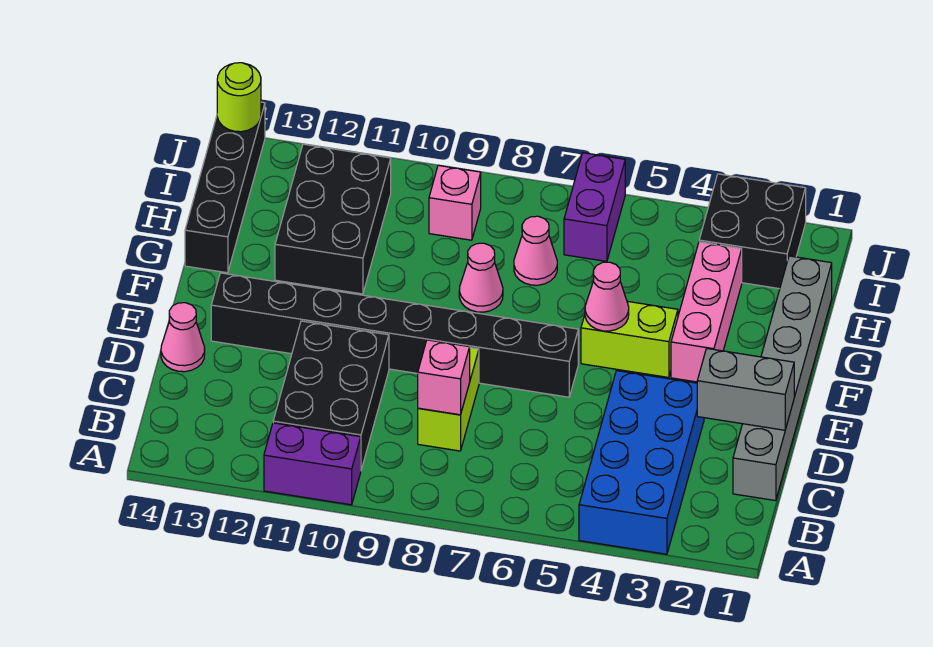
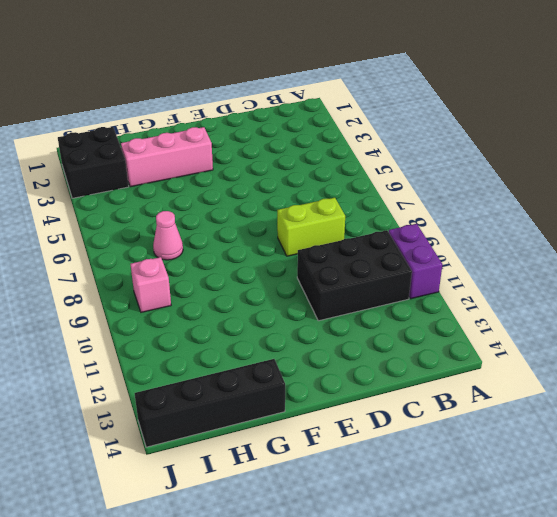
none -> blue brick A3:D4 level 1
none -> grey brick C1:H1 level 1
none -> pink cone D14 level 1

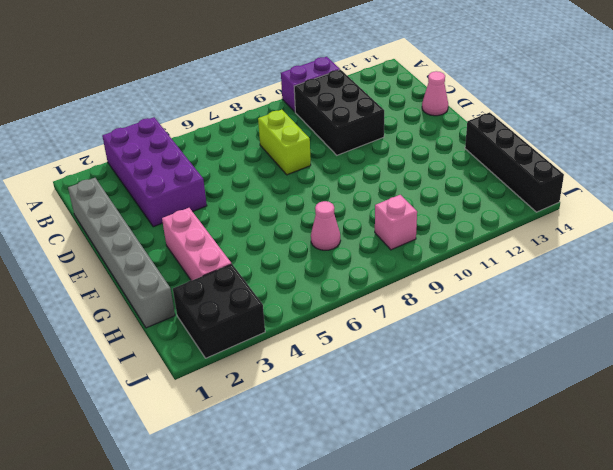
purple brick A3:D4 level 1 -> blue brick A3:D4 level 1
none -> black brick E6:E13 level 1
none -> lime brick F4:F5 level 1
none -> pink cone G8 level 1

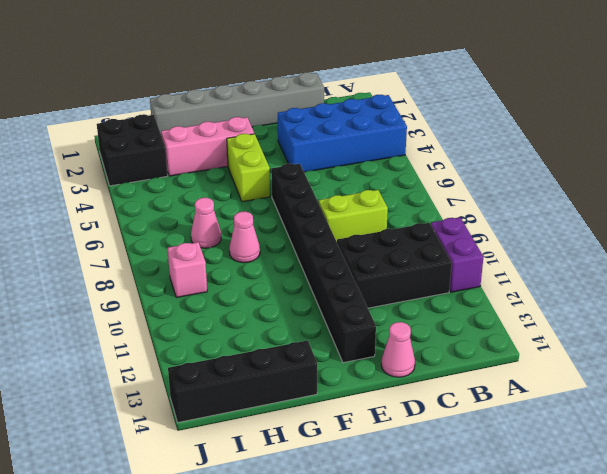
none -> black brick G11:I12 level 1
none -> purple brick I6:J6 level 1
none -> pink brick C8 level 2

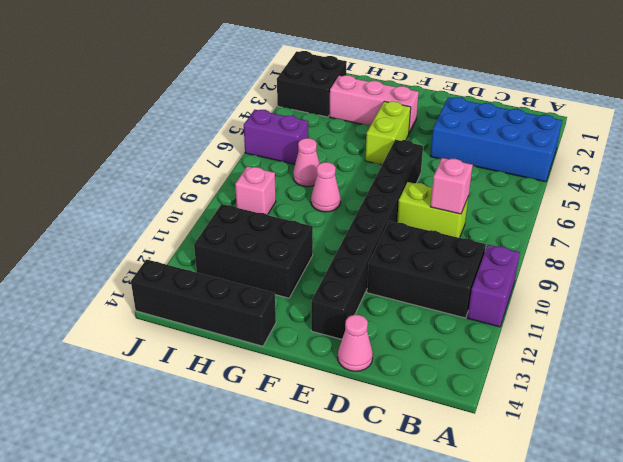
none -> grey brick C1:H1 level 1
none -> grey brick D1:D2 level 2
none -> pink cone F5 level 2

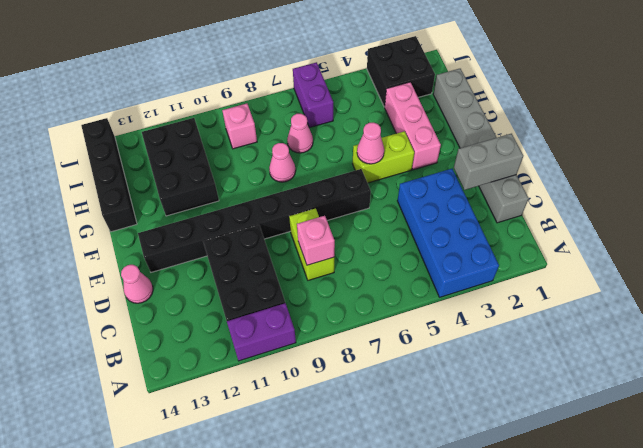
none -> lime round brick J14 level 2

